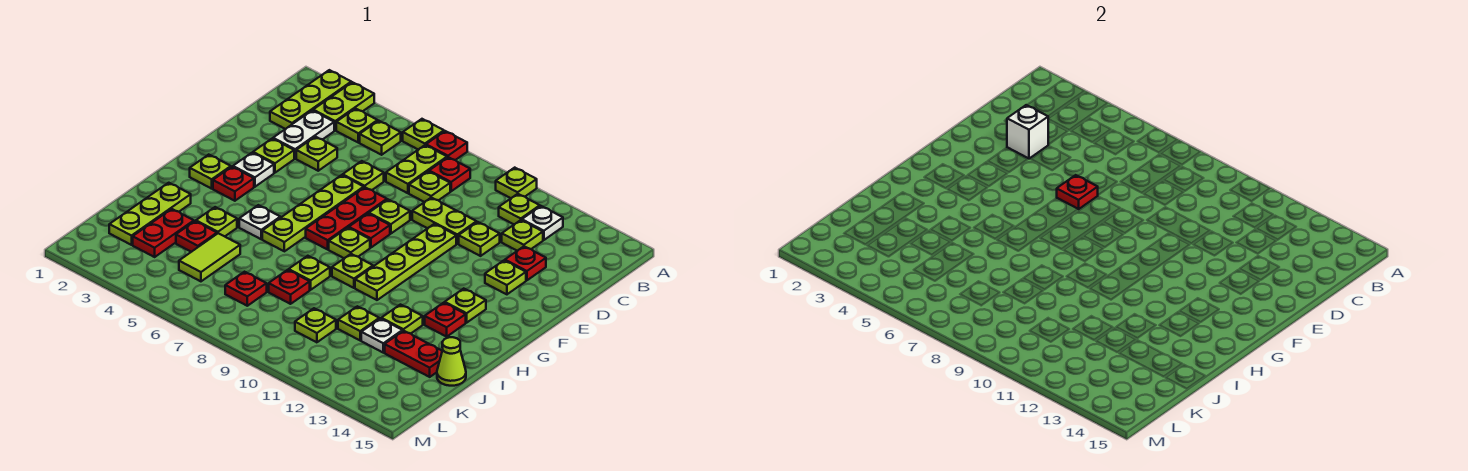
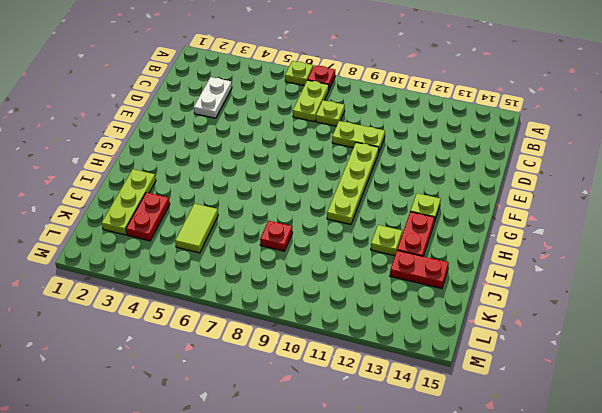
red plate H13:I13 level 1 -> red plate H13 level 1
none -> lime plate A2:C2 level 1
none -> lime plate A3:B3 level 1
none -> lime plate A10 level 1
none -> lime plate B4 level 1

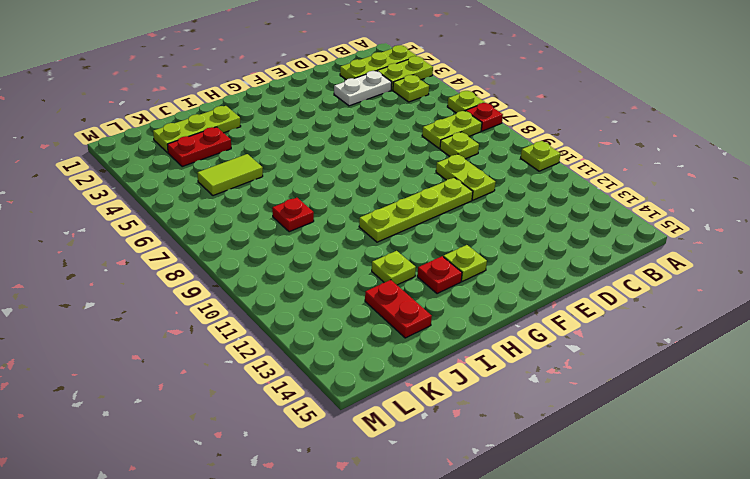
none -> lime plate B5 level 1
none -> red plate B8 level 1
none -> lime plate B11 level 1
none -> white plate B12 level 1

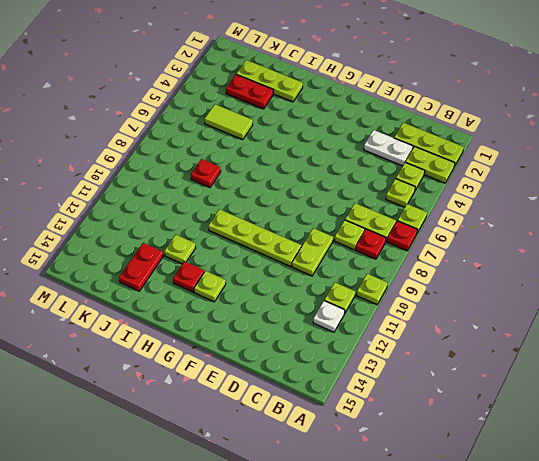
none -> lime plate C12 level 1
none -> lime plate D4 level 1
none -> lime plate D6 level 1
none -> lime plate D11 level 1

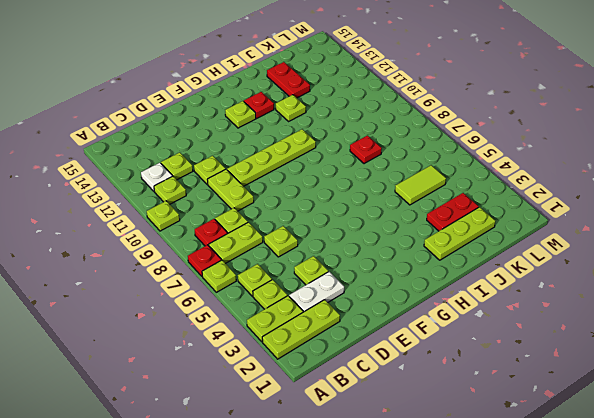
none -> red plate D13 level 1
none -> lime plate E3 level 1
none -> lime plate E6:H6 level 1
none -> red plate E7:G7 level 1

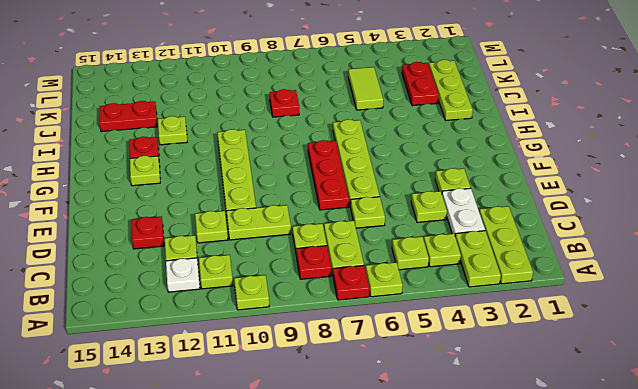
none -> lime plate E8 level 1
none -> lime plate E13 level 1
none -> white plate F3 level 1
none -> red plate F8 level 1

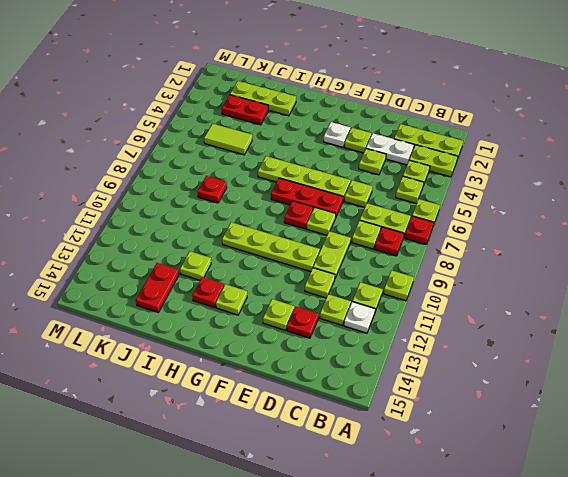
none -> lime plate G2 level 1
none -> red plate G3 level 1
none -> lime plate G8 level 1
none -> white plate H5 level 1

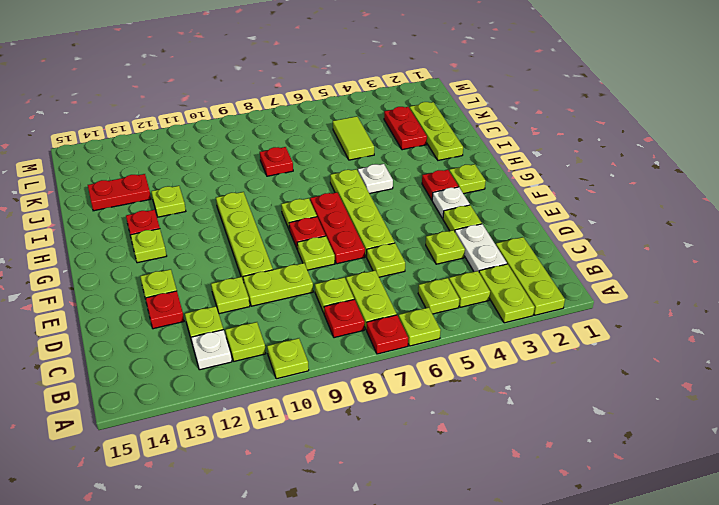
none -> lime plate H9 level 1
none -> lime plate I4 level 1
none -> lime plate I8 level 1
none -> red plate J4 level 1

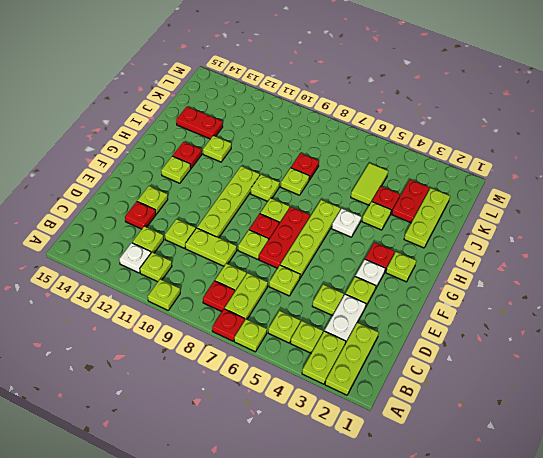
none -> lime plate J11 level 1
none -> white plate J12 level 1
none -> lime cone J15 level 1
none -> red plate K7 level 1

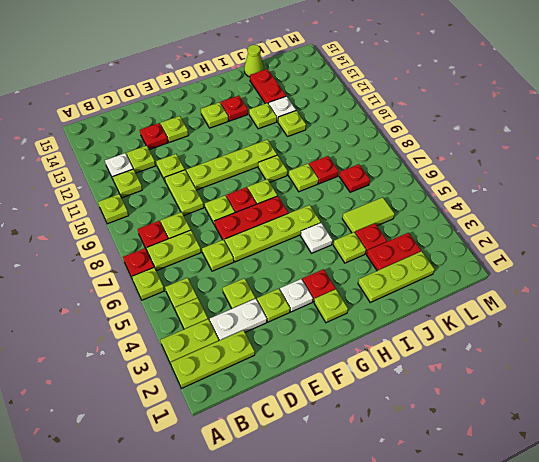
none -> lime plate K10 level 1
none -> white brick D3 level 2
none -> red plate E6 level 2

